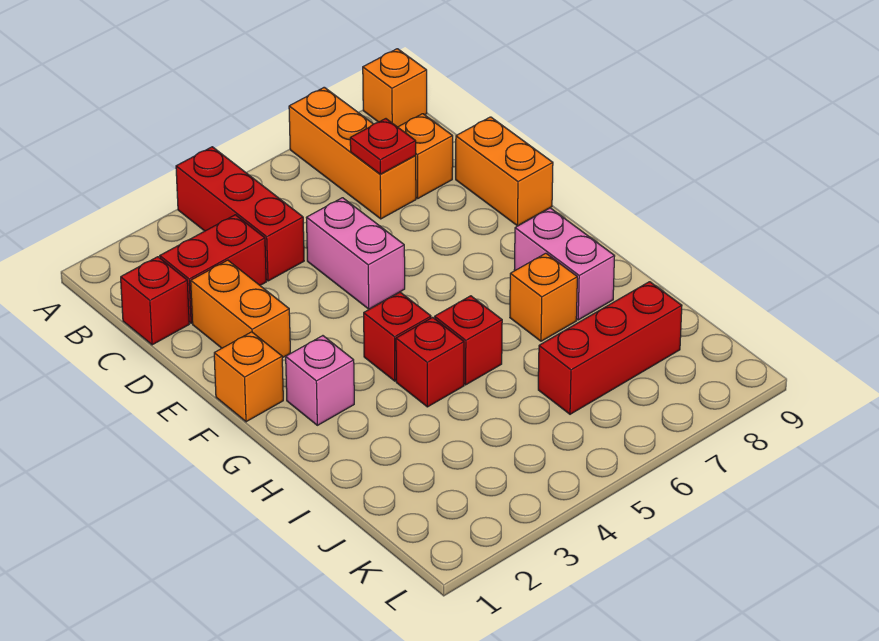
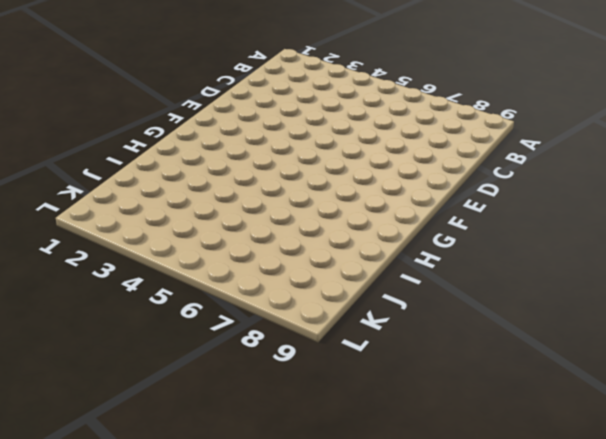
none -> red brick A4:C4 level 1
none -> orange brick A7:C7 level 1
none -> orange brick A9 level 1

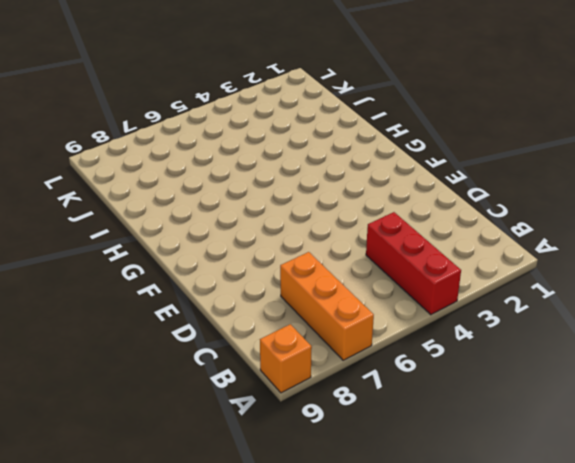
none -> red brick C1 level 1
none -> red brick C2:C3 level 1
none -> orange brick C8 level 1

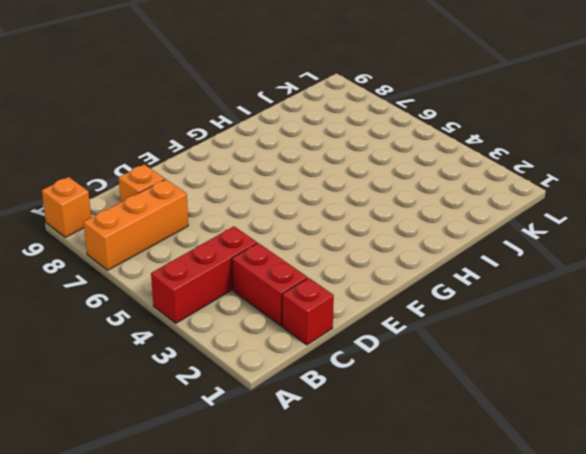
none -> orange brick D2:E2 level 1
none -> pink brick D5:E5 level 1
none -> orange brick D9:E9 level 1

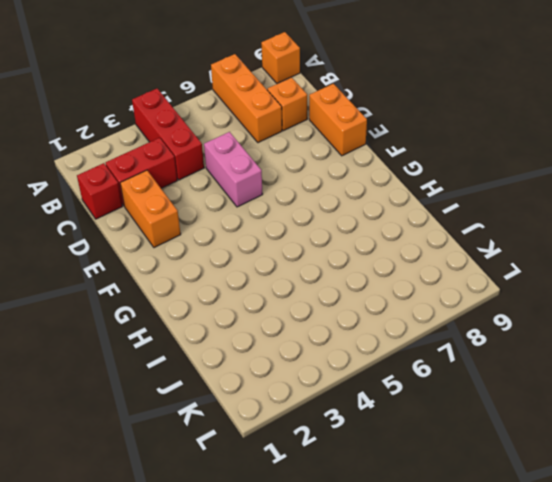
none -> orange brick F1 level 1
none -> pink brick G2 level 1
none -> red brick G4 level 1

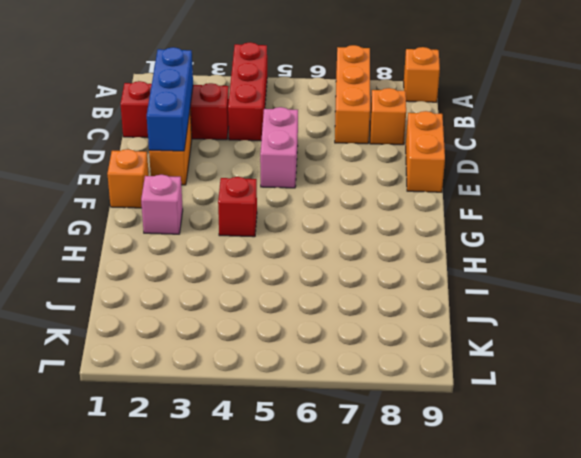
blue brick C2:E2 level 2 -> none
none -> pink brick G8:H8 level 1
none -> red brick H4 level 1
none -> red brick H5 level 1

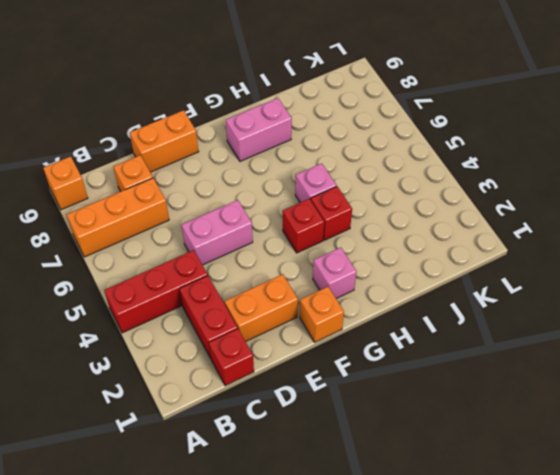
pink brick H5 level 1 -> red brick H5 level 1
none -> orange brick H7 level 1
none -> red brick J6:J8 level 1
none -> red plate C7 level 2

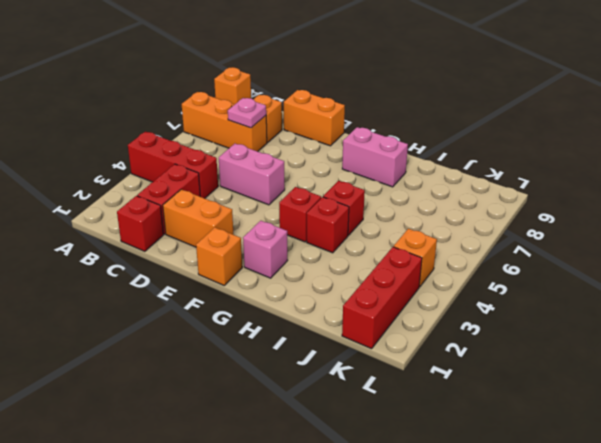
pink plate C7 level 2 -> red plate C7 level 2
red brick K1:K3 level 1 -> red brick J6:J8 level 1
orange brick K4 level 1 -> orange brick H7 level 1

